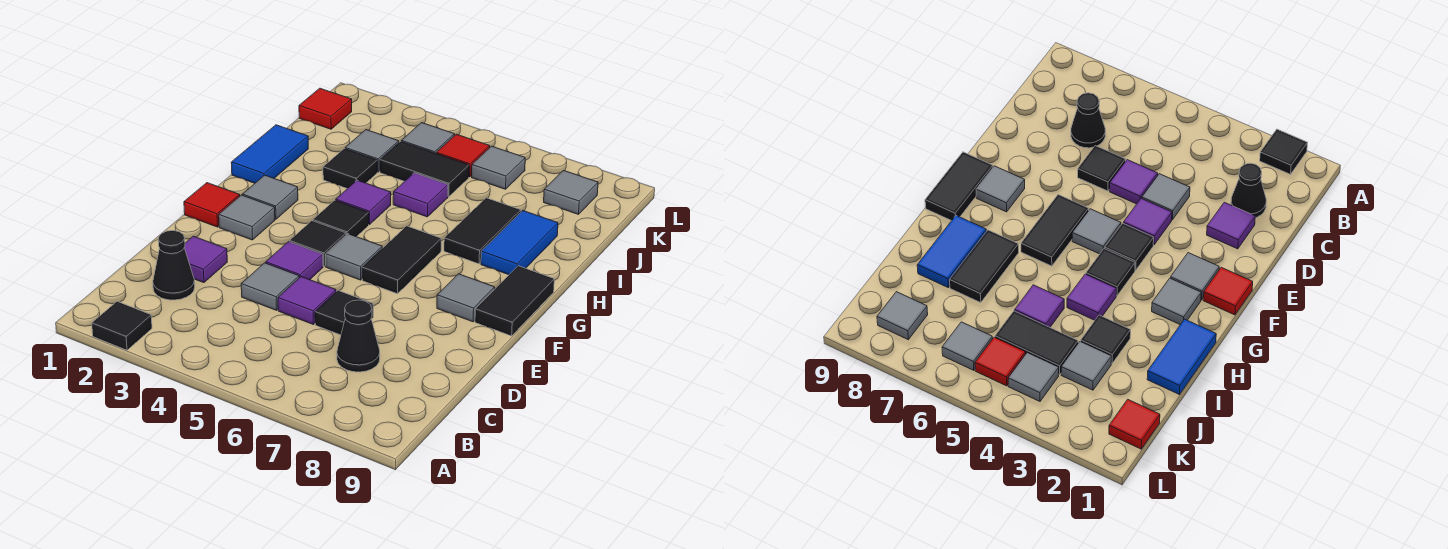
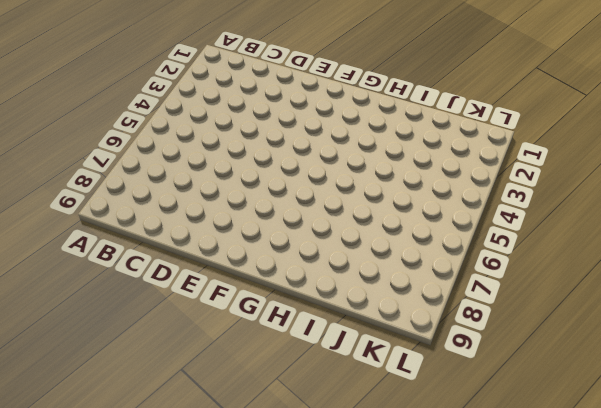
none -> black tile A2 level 1
none -> black cone C2 level 1
none -> black cone C7 level 1
none -> purple tile D2 level 1

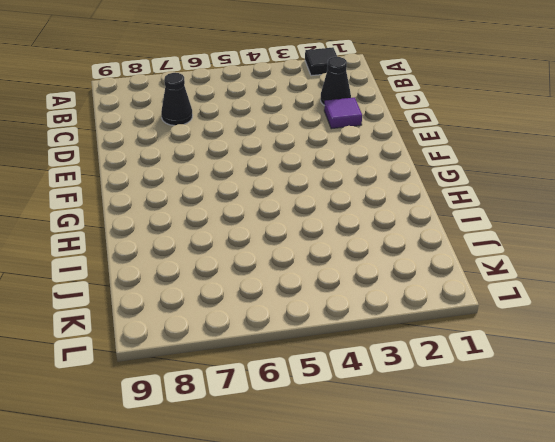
none -> grey tile D4 level 1
none -> purple tile D5 level 1
none -> black tile D6 level 1
none -> purple tile E4 level 1

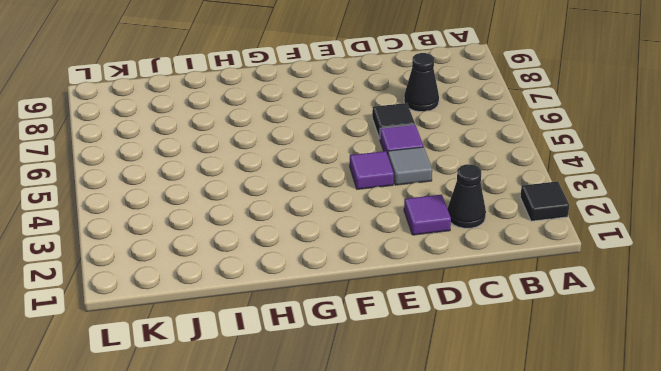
none -> red tile F1 level 1
none -> grey tile F2 level 1
none -> black tile F4 level 1
none -> grey tile F5 level 1

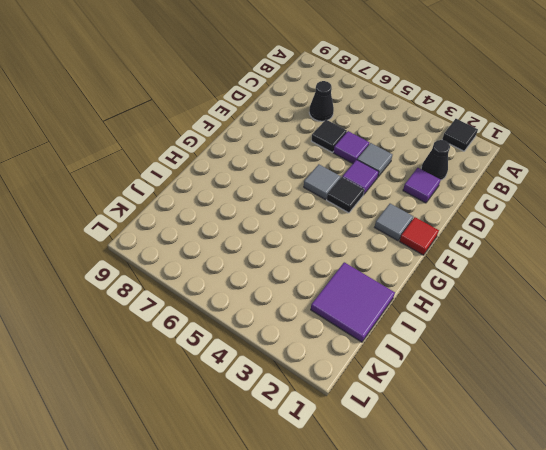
purple tile I1:J2 level 1 -> blue tile H1:I1 level 1
none -> black tile F6:G6 level 1
none -> grey tile F8 level 1
none -> black tile F9:G9 level 1
none -> grey tile G2 level 1

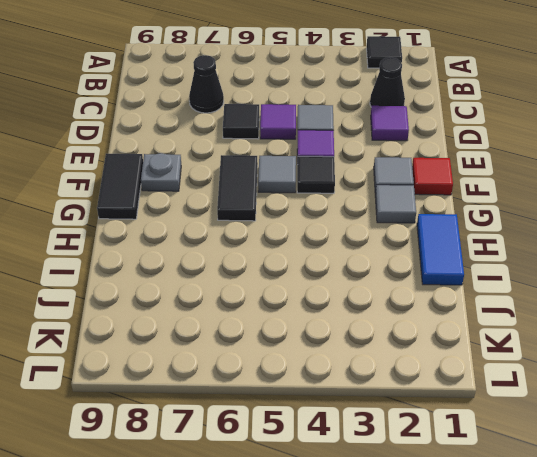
grey plate F8 level 1 -> grey tile F8 level 1
none -> black tile G4 level 1
none -> purple tile H4 level 1
none -> black tile H7:I7 level 1
none -> blue tile H8:I8 level 1

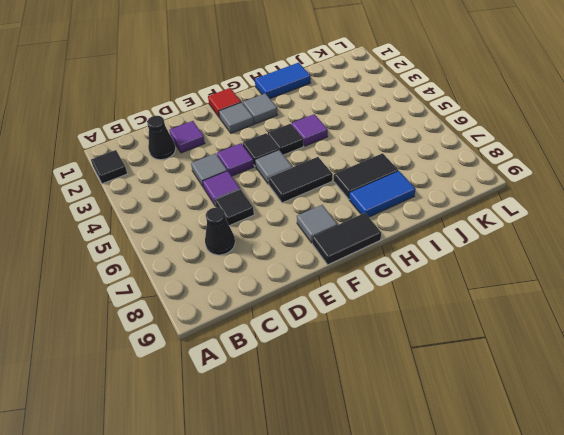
none -> black tile I3 level 1
none -> purple tile I5 level 1
none -> grey tile J3 level 1
none -> black tile J4:J5 level 1

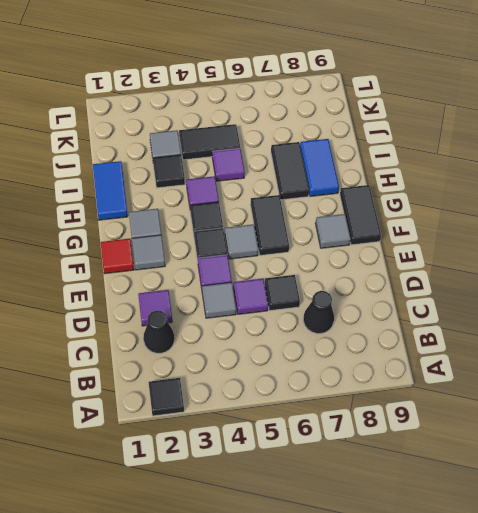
none -> red tile K1 level 1
none -> grey tile K4 level 1
none -> red tile K5 level 1
none -> grey tile K6 level 1

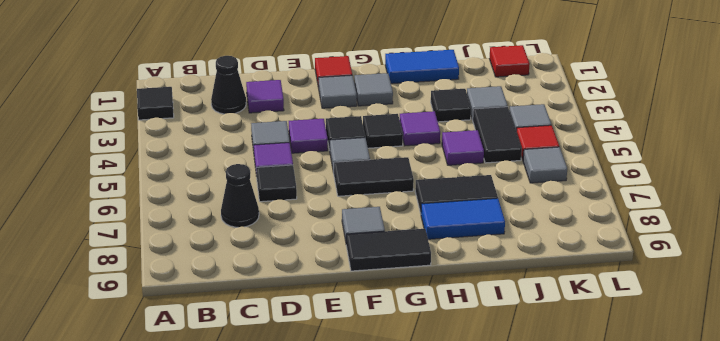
none -> grey tile K8 level 1

